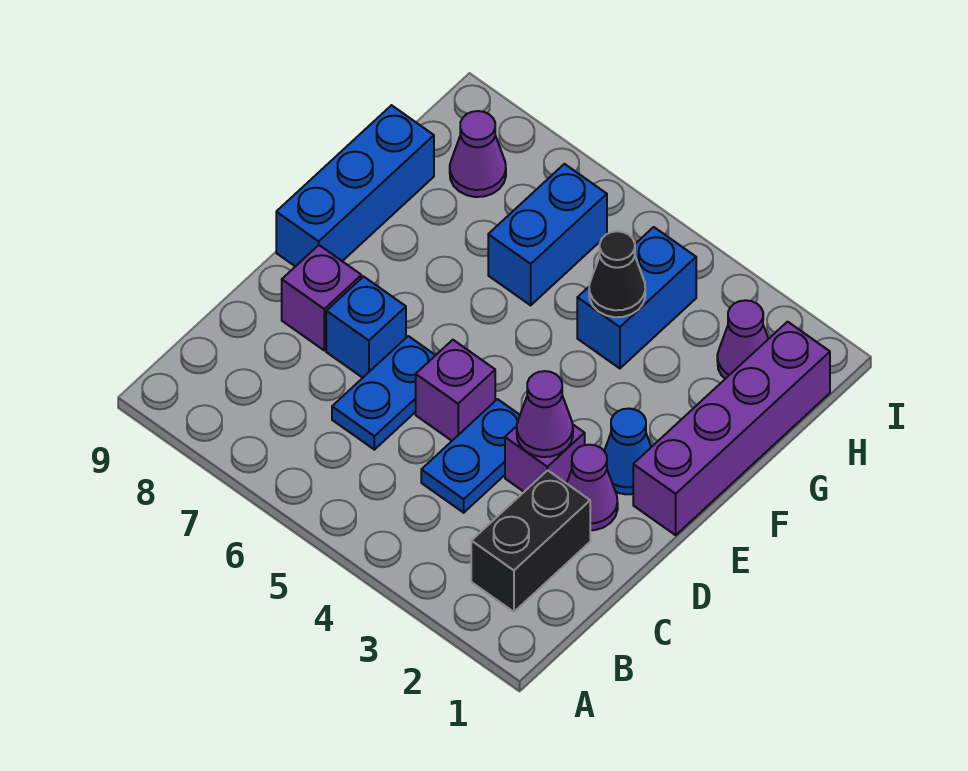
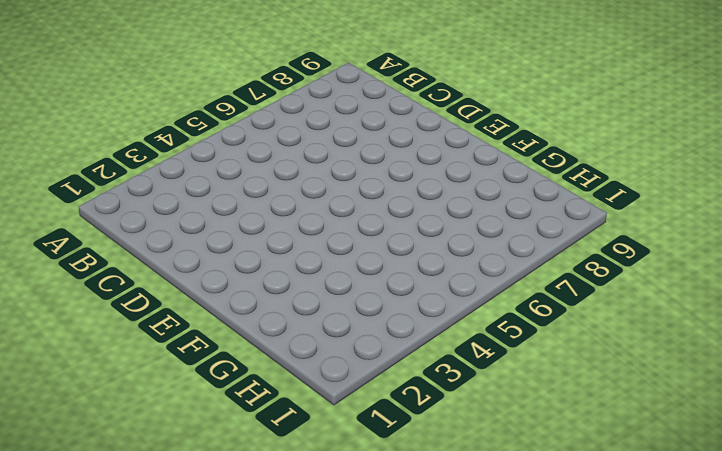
none -> black brick B2:C2 level 1
none -> blue plate C4:D4 level 1
none -> blue plate C6:D6 level 1

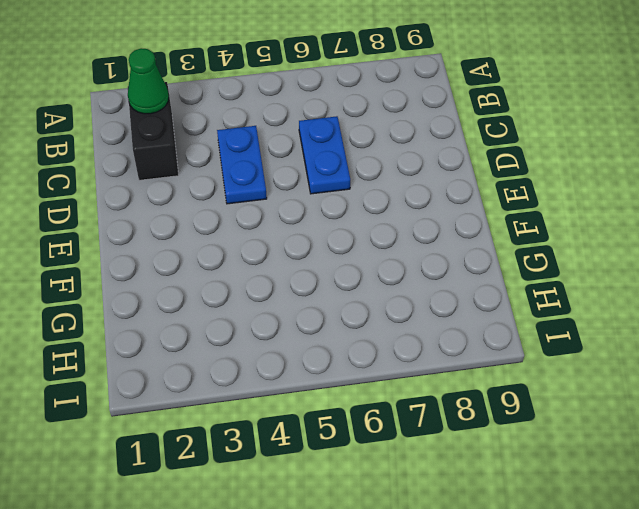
green cone B2 level 2 -> none
none -> purple cone D2 level 1
none -> purple brick D3 level 1
none -> purple brick D5 level 1

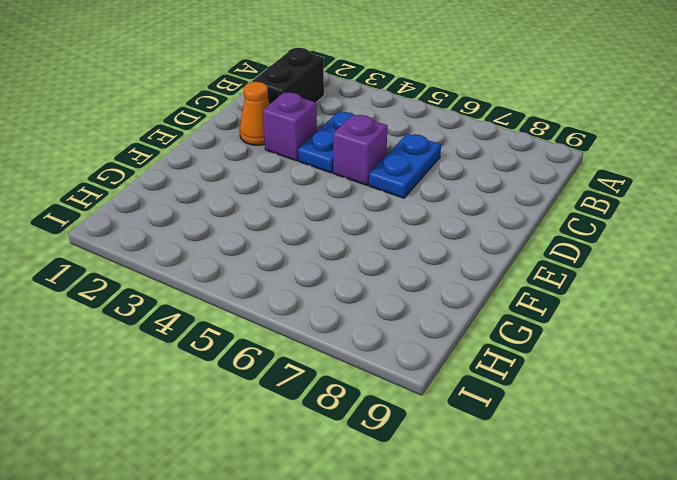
orange cone D2 level 1 -> purple cone D2 level 1
none -> blue brick D7 level 1
none -> purple brick D8 level 1
none -> purple brick E1:H1 level 1

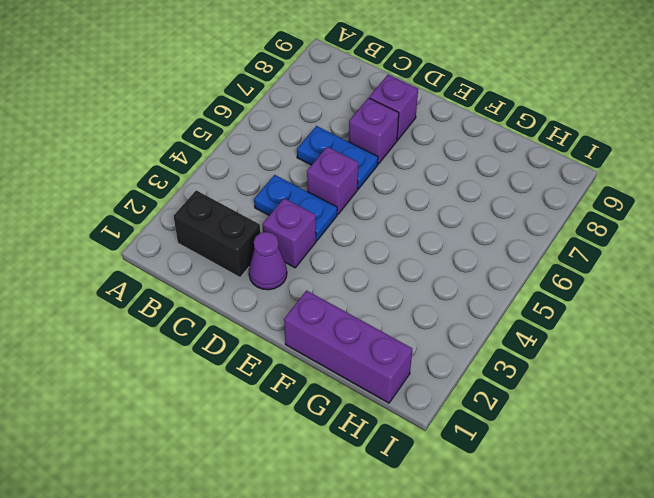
purple brick D7 level 1 -> blue brick D7 level 1
purple brick F1:H1 level 1 -> purple brick E1:H1 level 1
none -> blue cone E2 level 1
none -> blue brick E9:G9 level 1
none -> blue brick G4:H4 level 1

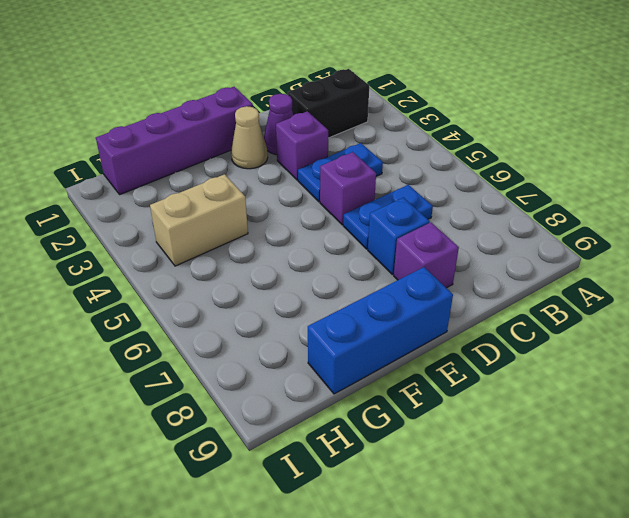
tan cone E2 level 1 -> blue cone E2 level 1
tan brick G4:H4 level 1 -> blue brick G4:H4 level 1
none -> blue brick G6:H6 level 1
none -> purple cone H2 level 1
none -> purple cone H8 level 1

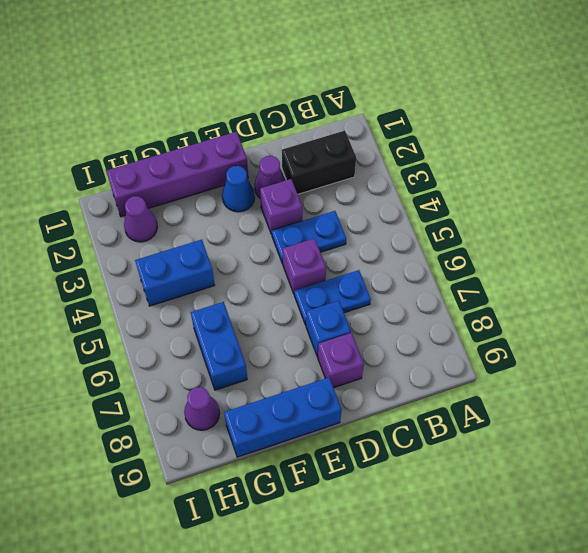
blue brick G6:G7 level 1 -> blue brick G6:H6 level 1
none -> purple cone D3 level 2
none -> black cone G4 level 2

